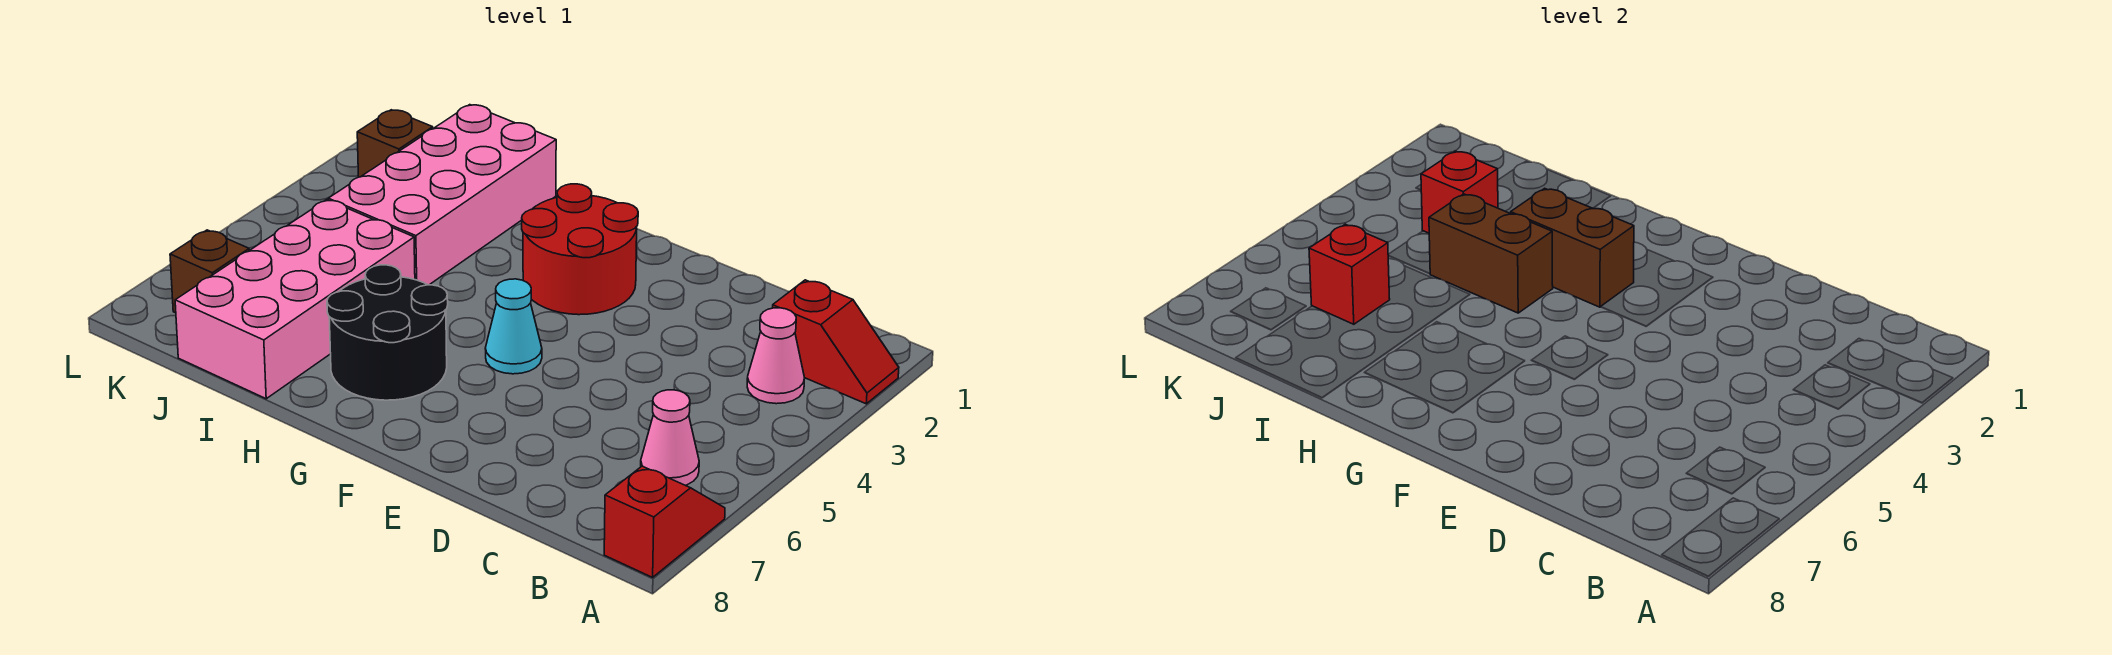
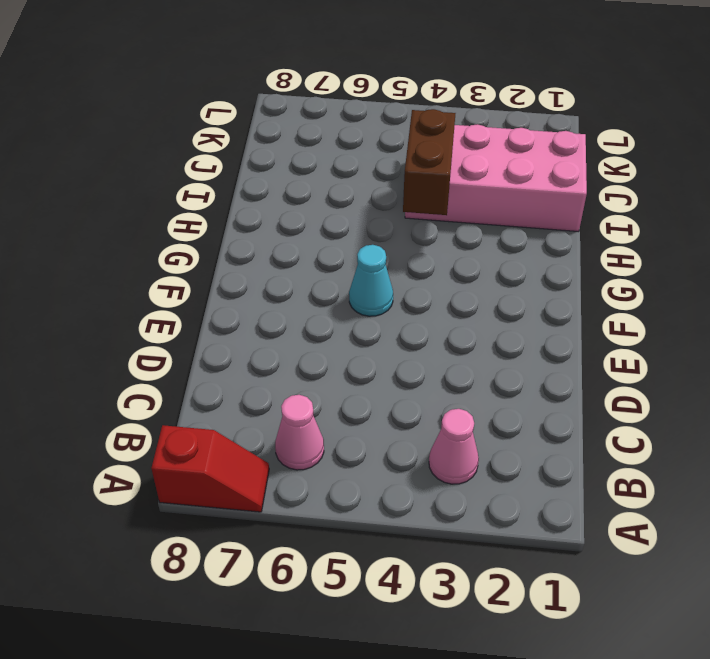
none -> red slope A2:B2 level 1 top B
none -> red round brick F2:G3 level 1
none -> black round brick G6:H7 level 1

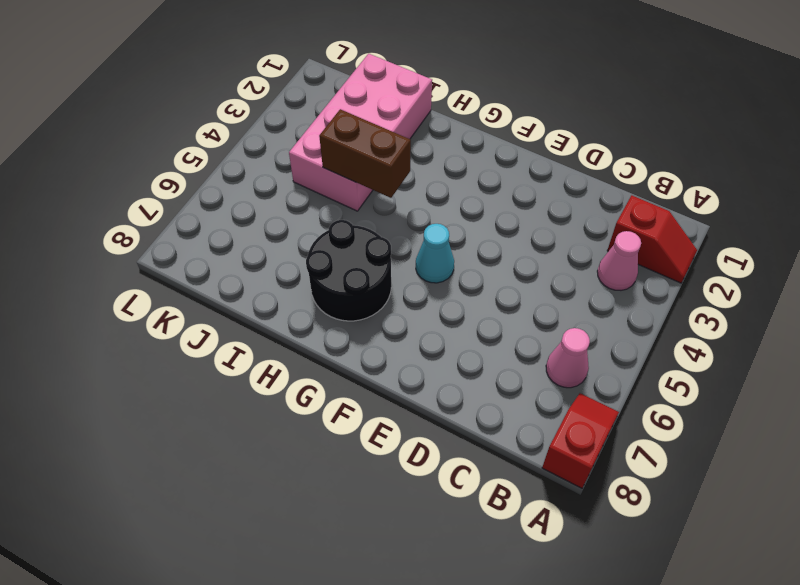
none -> red round brick F2:G3 level 1
none -> pink brick I5:J8 level 1
none -> brown brick K2 level 1

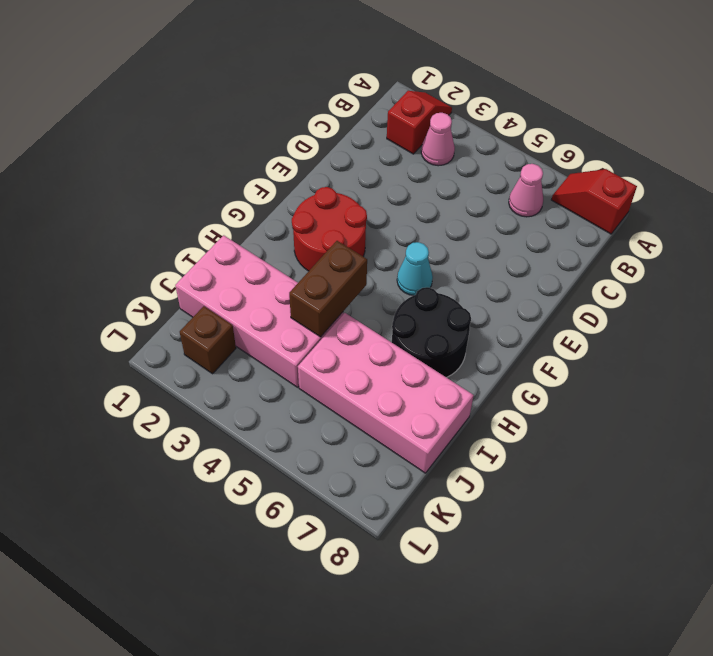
none -> brown brick K7 level 1
none -> brown brick G3:H3 level 2
none -> red brick J3 level 2

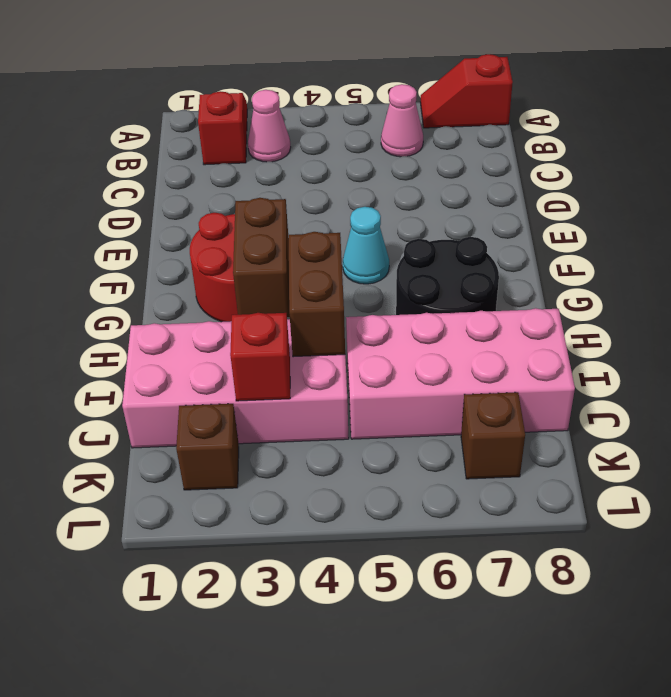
none -> red brick J6 level 2

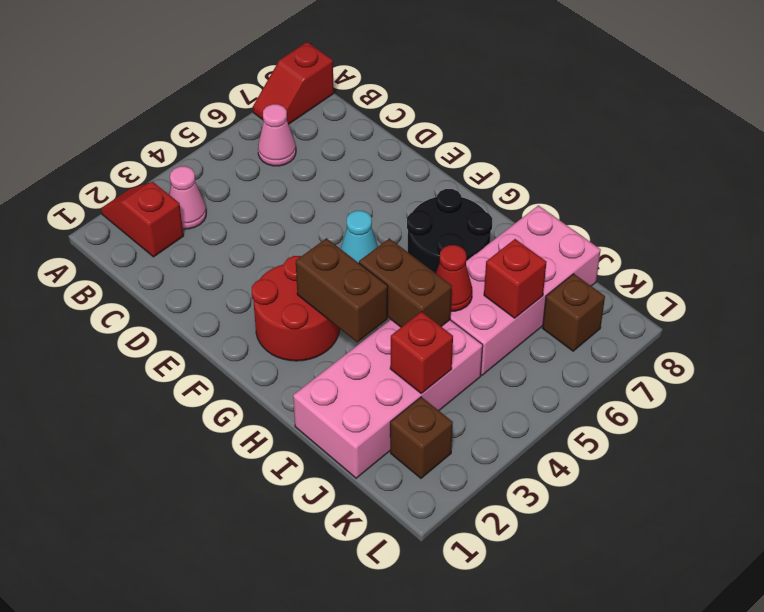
red cone I5 level 2 -> none

